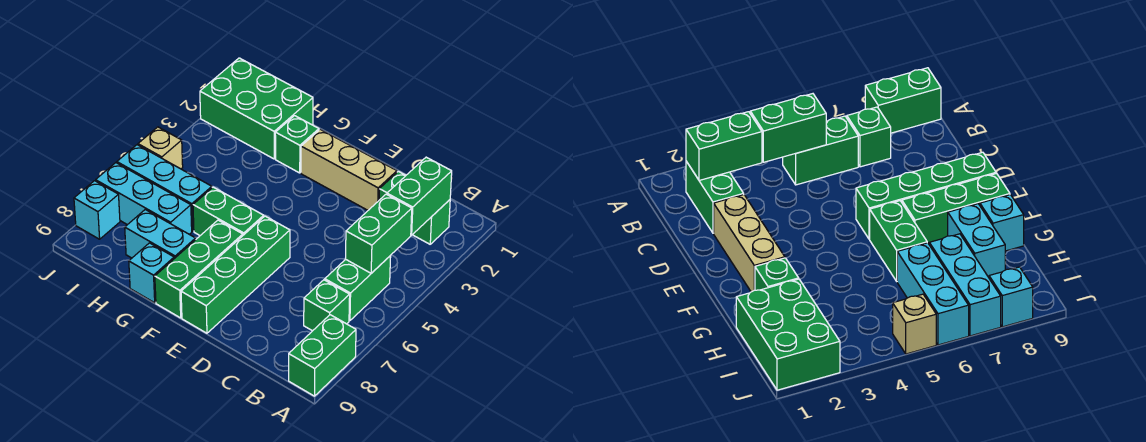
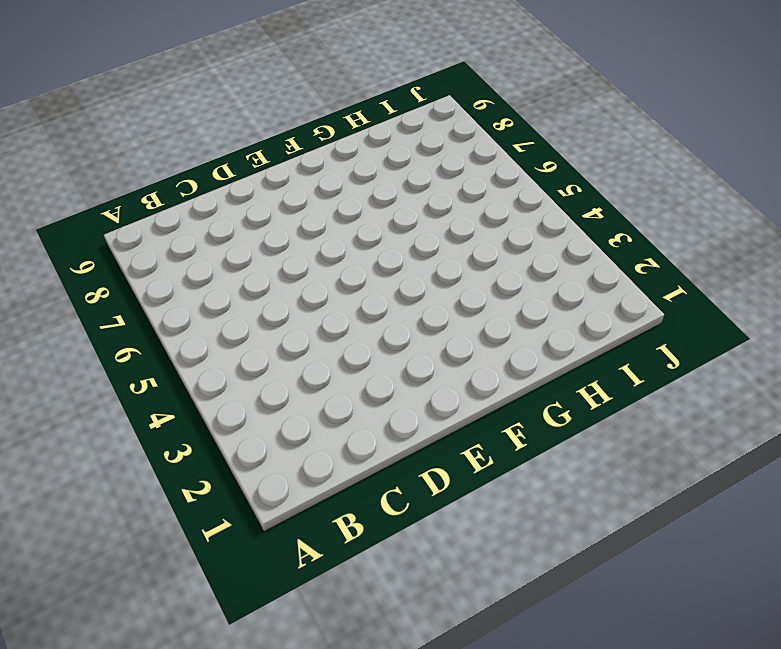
none -> green brick A8:A9 level 1
none -> green brick B2:C2 level 1
none -> green brick B5:B6 level 1

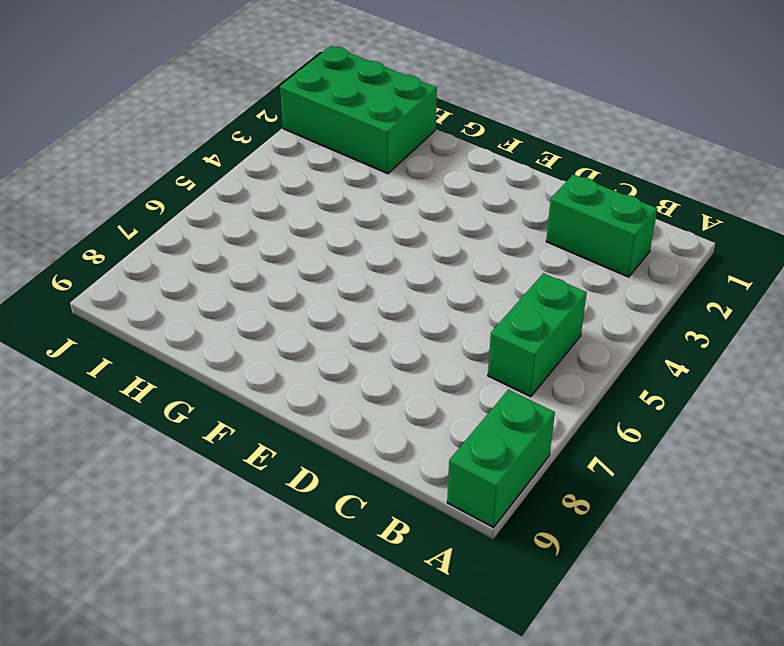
none -> green brick B7 level 1
none -> tan brick D2:F2 level 1
none -> green brick E6:E9 level 1

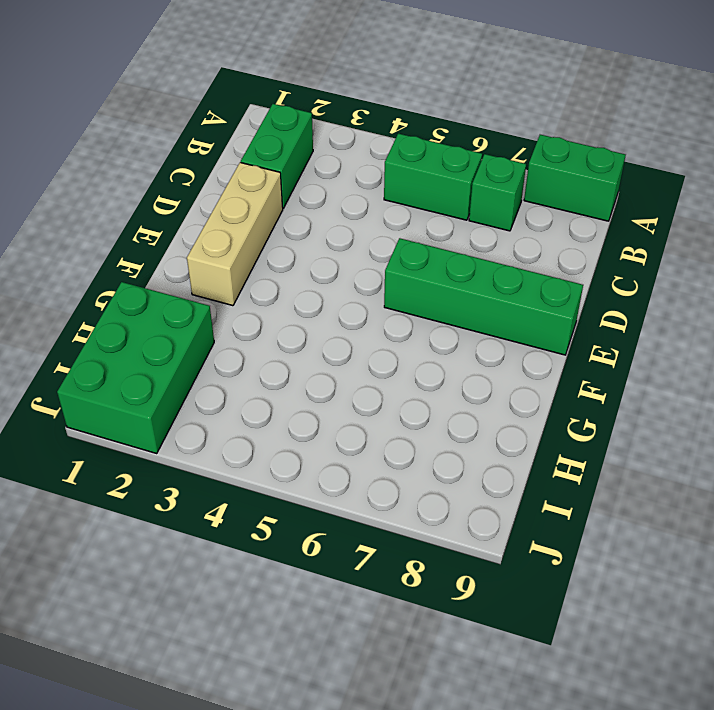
none -> green brick F6:G6 level 1
none -> green brick F7:F9 level 1
none -> green brick G2 level 1

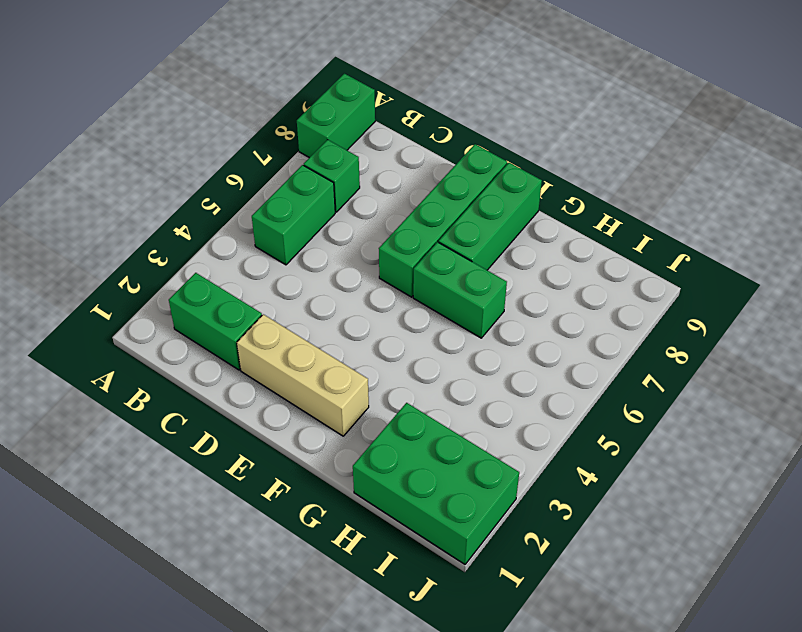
none -> green brick G2 level 1
none -> cyan brick G8:H8 level 1
none -> cyan brick G9 level 1

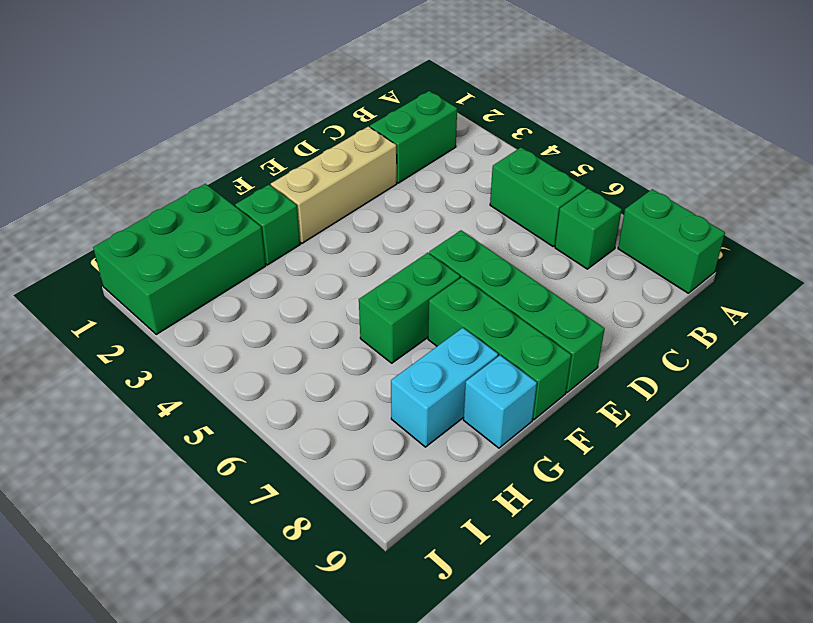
none -> cyan brick H6:J6 level 1
none -> cyan brick H7:J7 level 1
none -> tan brick J5 level 1

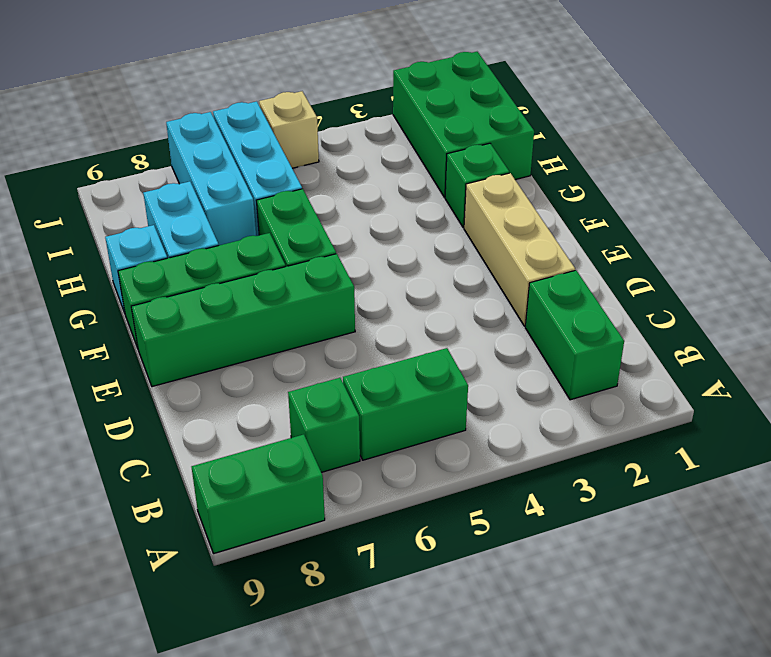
none -> cyan brick J8 level 1
none -> green brick B2:B3 level 2
none -> green brick B4:B5 level 2

